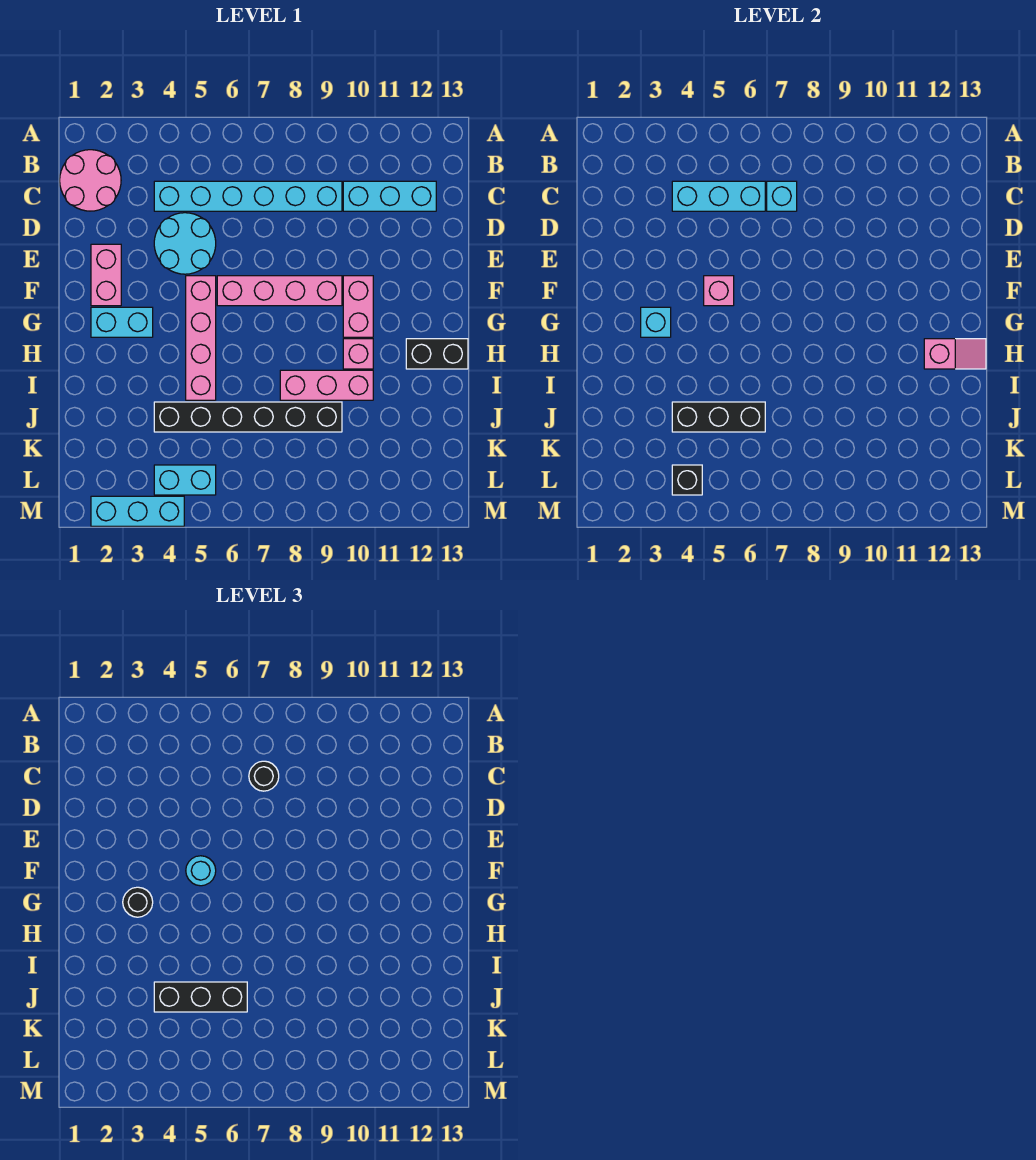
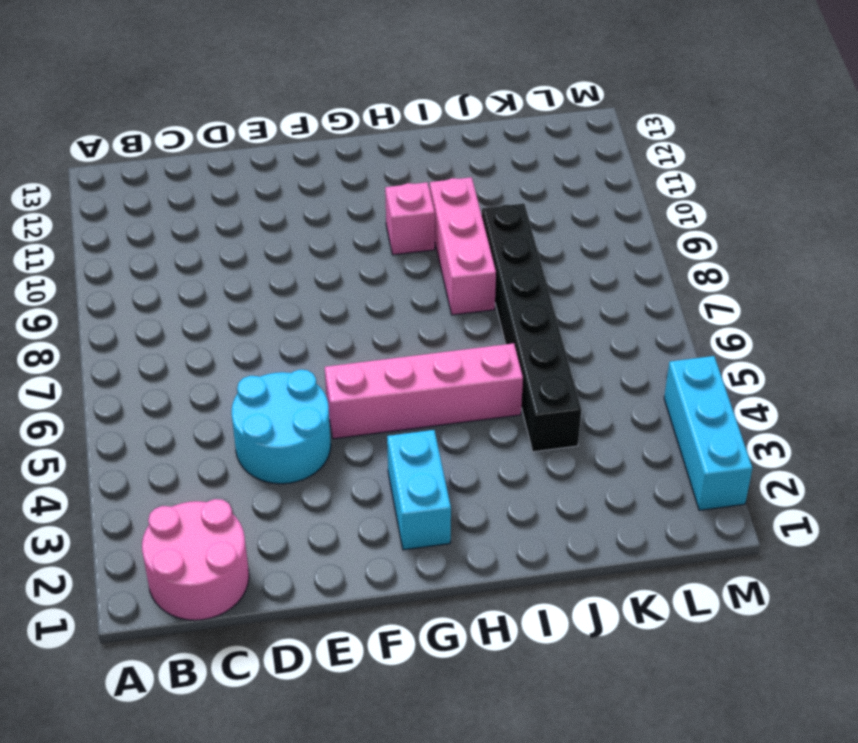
none -> cyan brick C4:C9 level 1
none -> cyan brick C10:C12 level 1
none -> pink brick E2:F2 level 1

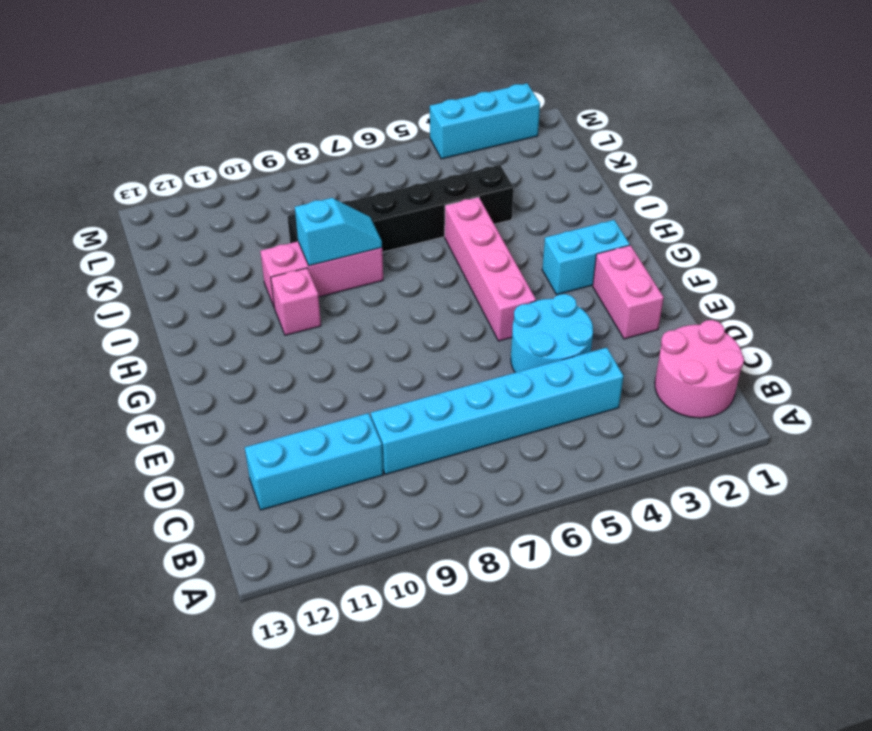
cyan slope I8:I9 level 2 top 9 -> none
none -> pink brick F6:F9 level 1
none -> pink brick F10:G10 level 1
none -> black brick H12:H13 level 1

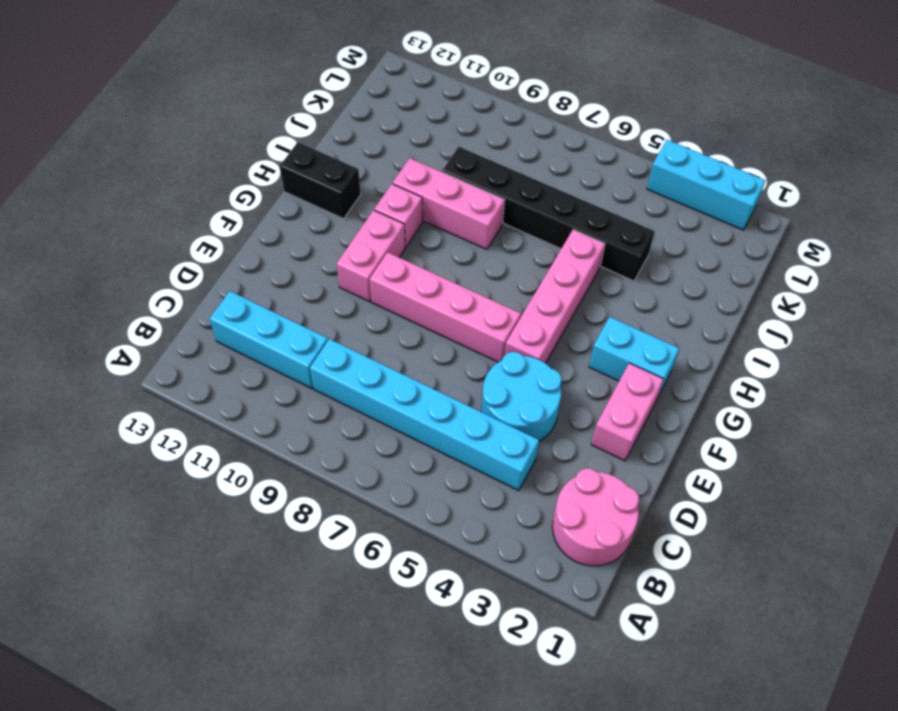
none -> cyan brick L4:L5 level 1
none -> cyan brick C4:C6 level 2
none -> cyan brick C7 level 2

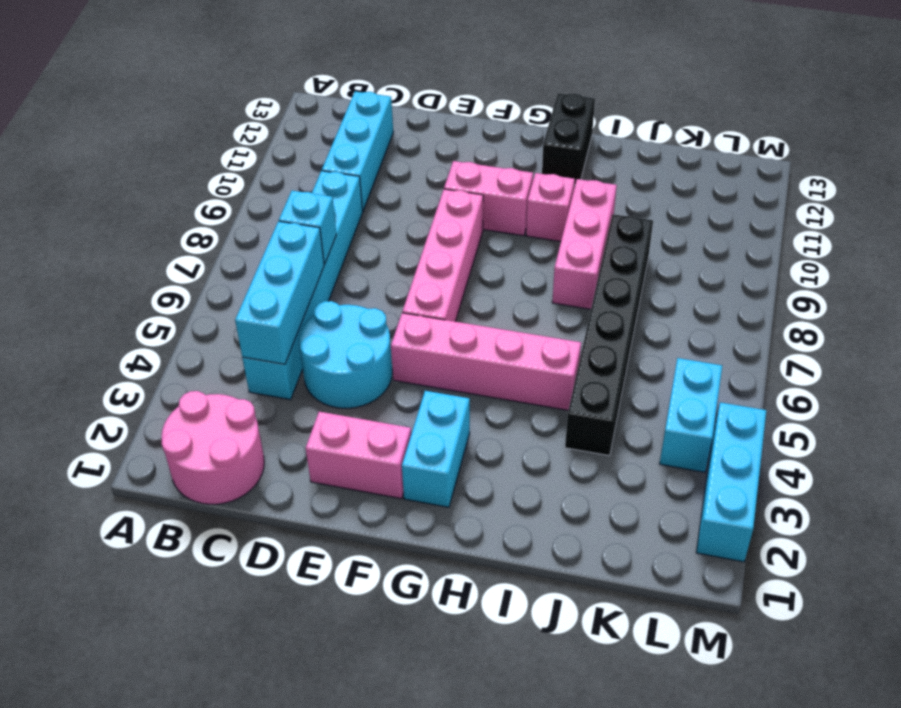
none -> pink brick F5 level 2
none -> cyan brick G3 level 2
none -> pink slope H12:H13 level 2 top 12

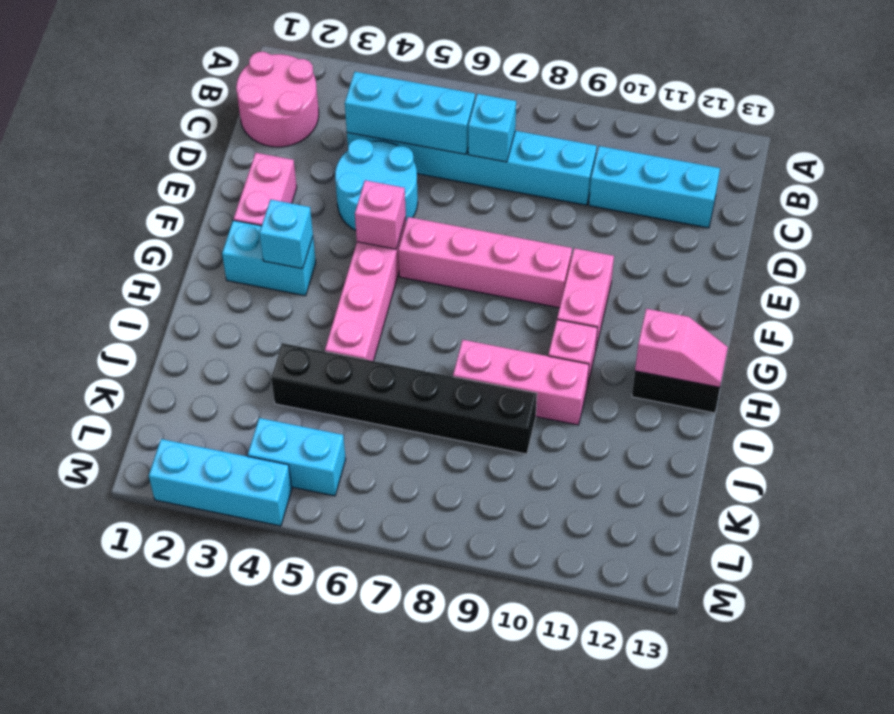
none -> black brick J4:J6 level 2
none -> black brick L4 level 2
none -> black round brick C7 level 3

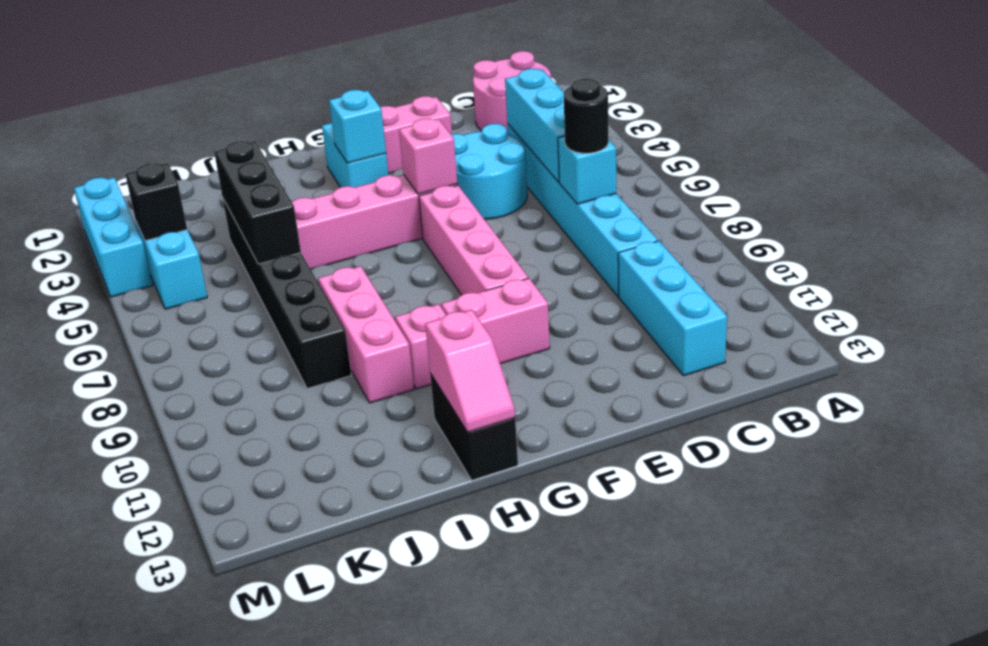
none -> cyan round brick F5 level 3
none -> black round brick G3 level 3
none -> black brick J4:J6 level 3

